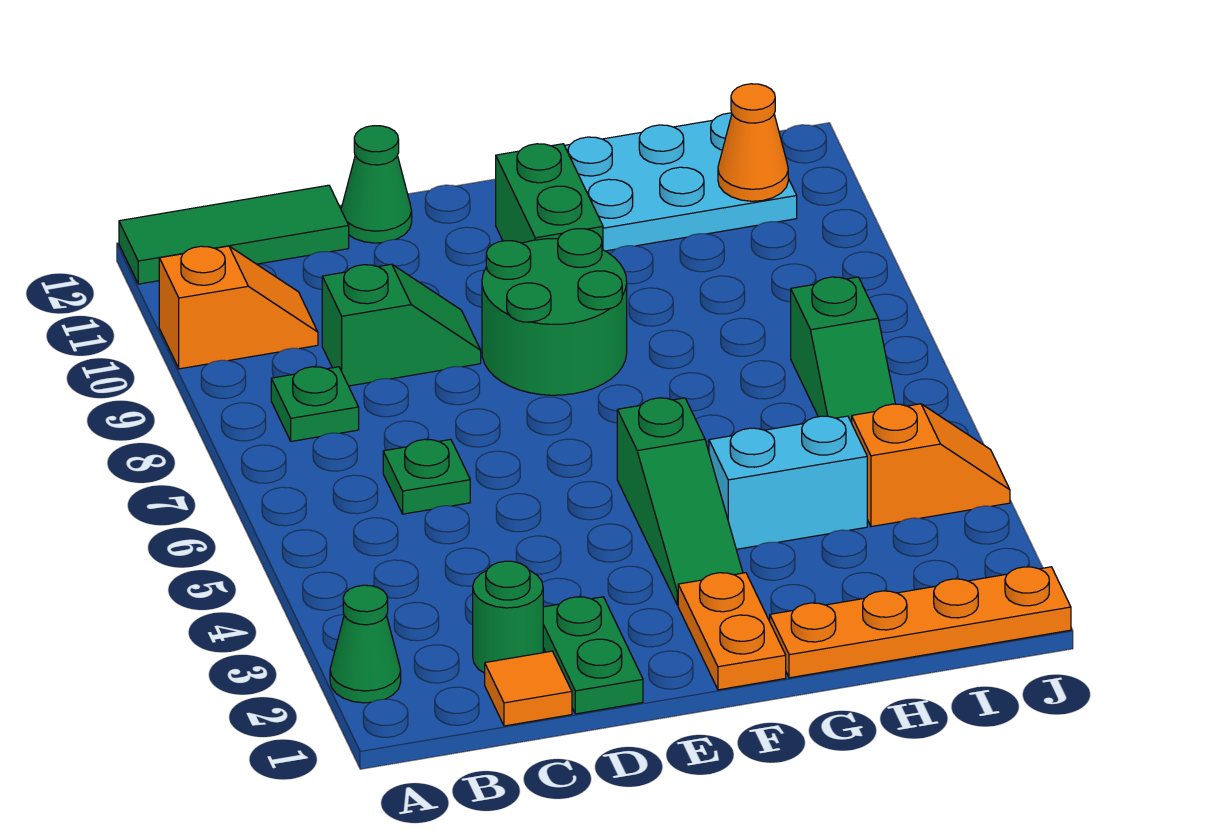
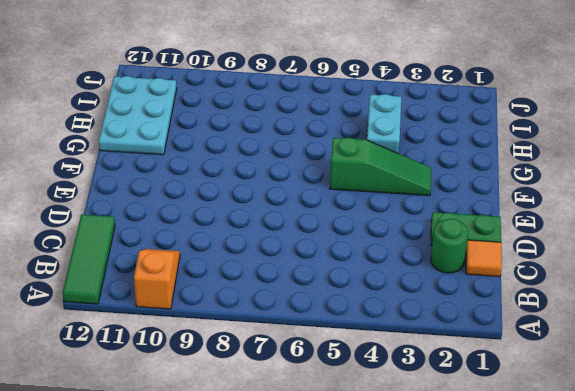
none -> green cone A2 level 1
none -> green plate B8 level 1
none -> green plate C6 level 1

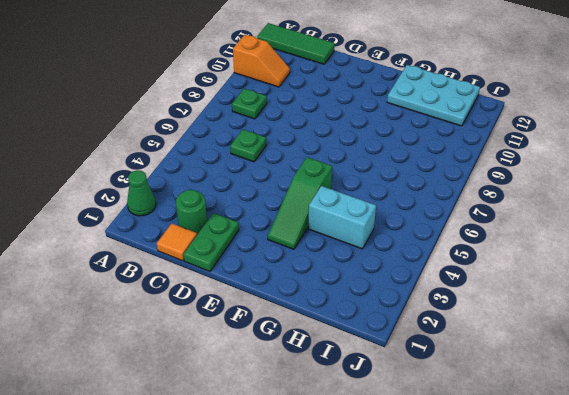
none -> green slope C9:D9 level 1 top C
none -> green cone D12 level 1
none -> green round brick E8:F9 level 1

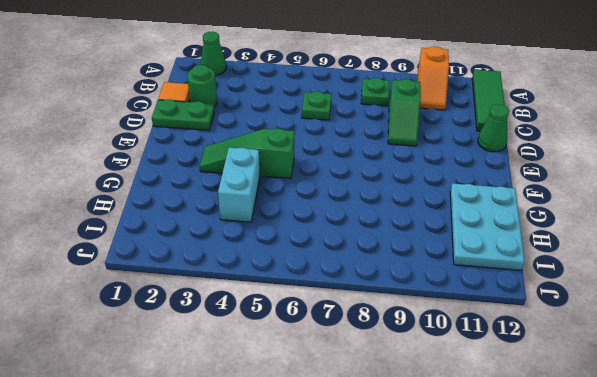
none -> green round brick E8:F9 level 1
none -> orange plate F1:F2 level 1
none -> green brick F10:F11 level 1

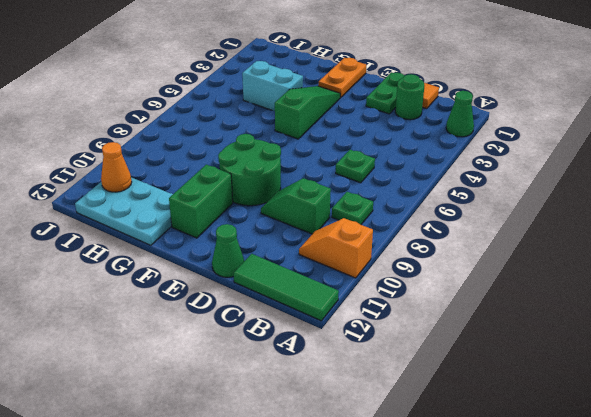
none -> orange plate G1:J1 level 1
none -> orange slope I4:J4 level 1 top I
none -> green slope I6:I7 level 1 top 7

